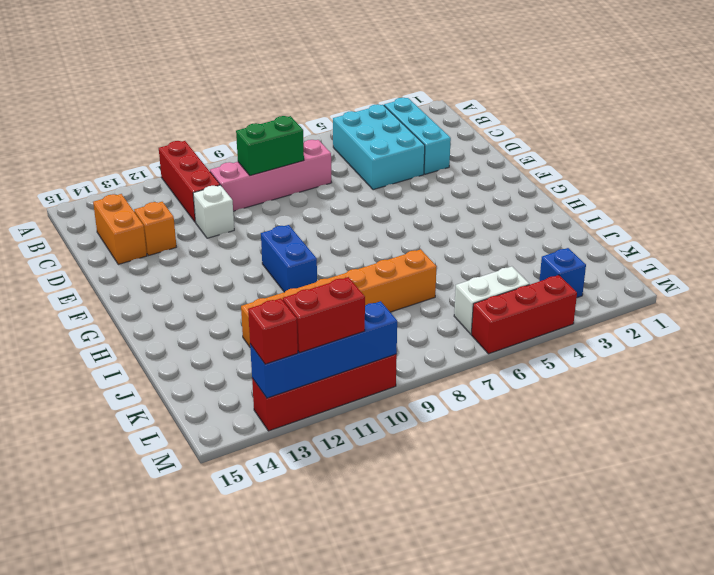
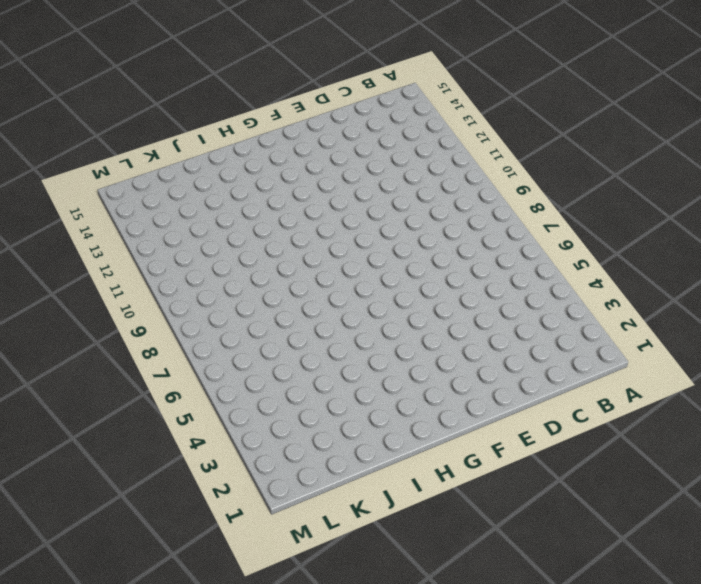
none -> red brick A11:C11 level 1
none -> cyan brick B3:D3 level 1
none -> cyan brick B4:D5 level 1

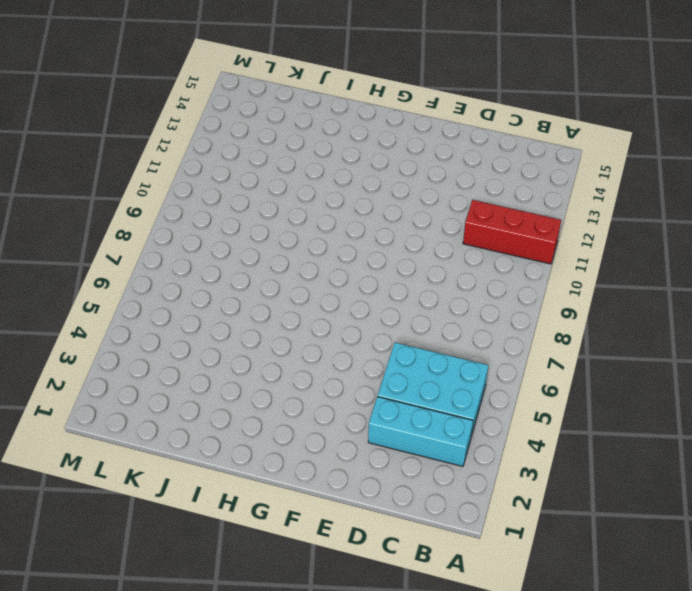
none -> pink brick C7:C10 level 1
none -> orange brick C14:D14 level 1
none -> white brick D11 level 1

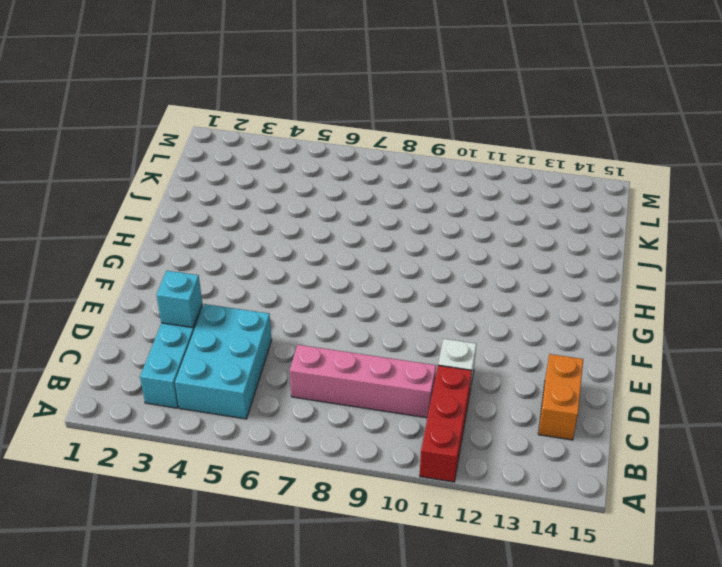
cyan brick D3 level 2 -> none
none -> orange brick D13 level 1
none -> blue brick G10:H10 level 1
none -> orange brick J7:J12 level 1

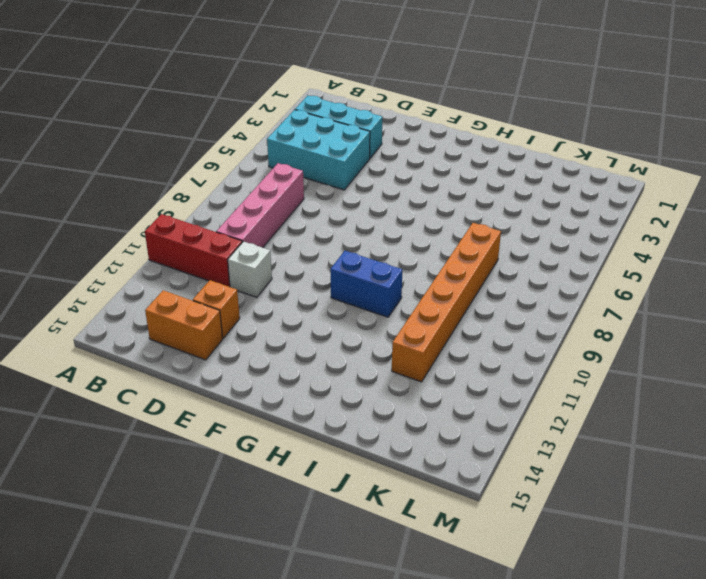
none -> blue brick L3 level 1
none -> white brick L5:L6 level 1
none -> red brick M4:M6 level 1

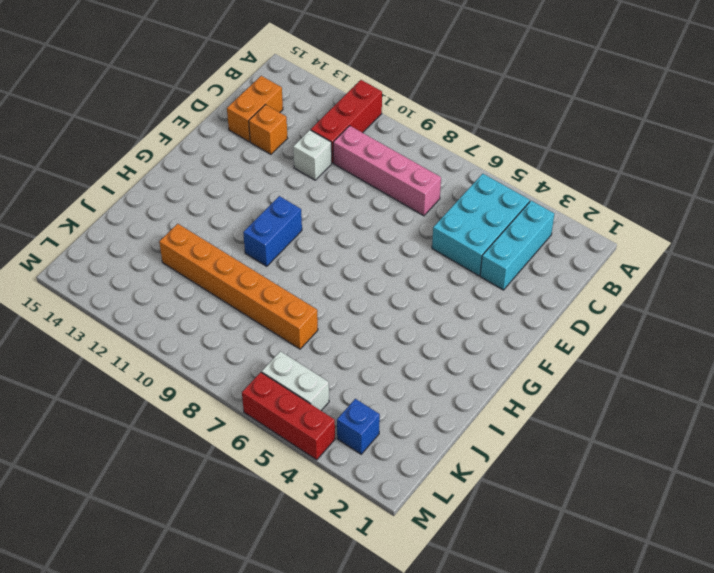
none -> red brick M10:M13 level 1
none -> green brick C8:C9 level 2
none -> blue brick M10:M13 level 2

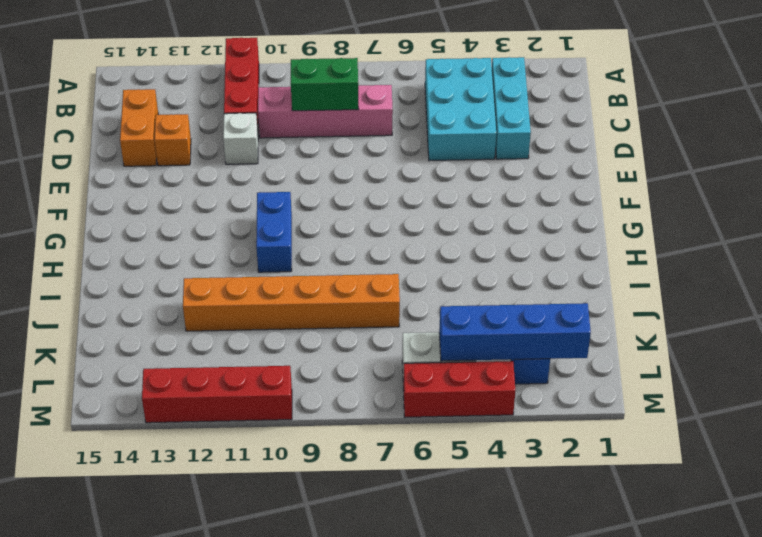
blue brick L2:L5 level 2 -> blue brick M10:M13 level 2
none -> red brick M11:M12 level 3
none -> red brick M13 level 3

